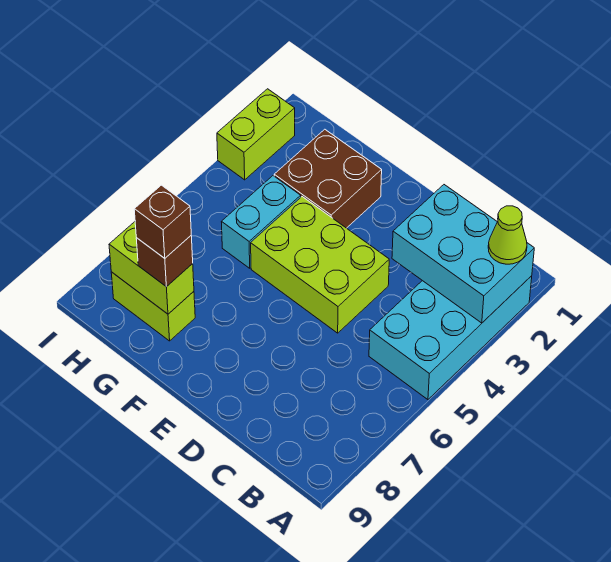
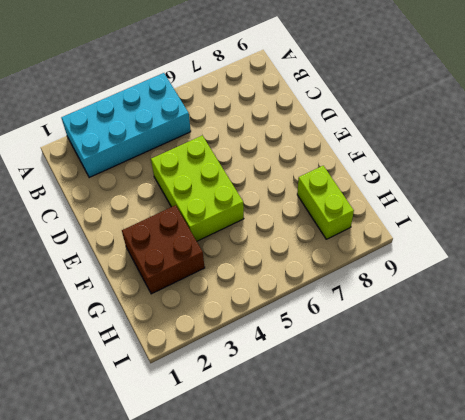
none -> cyan brick G4:G5 level 1
none -> lime brick I2:I3 level 1

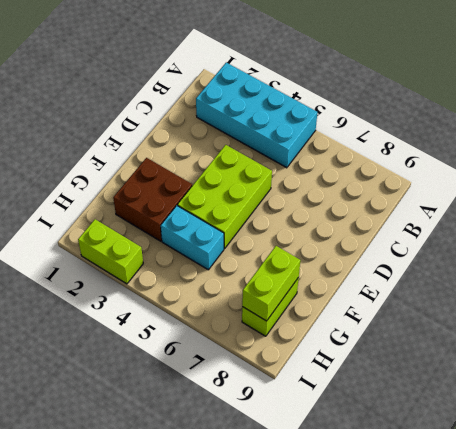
none -> cyan brick A2:C3 level 2
none -> lime cone A2 level 3

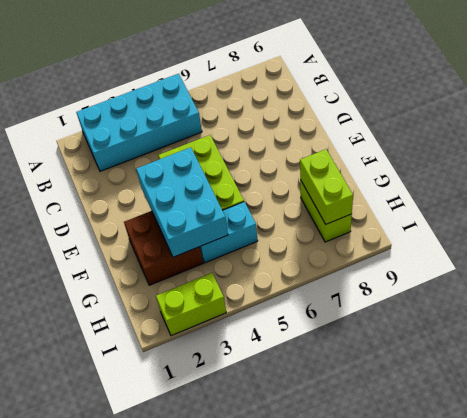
cyan brick E3:G4 level 2 -> cyan brick A2:C3 level 2
none -> lime cone A2 level 3
none -> brown brick G8 level 3

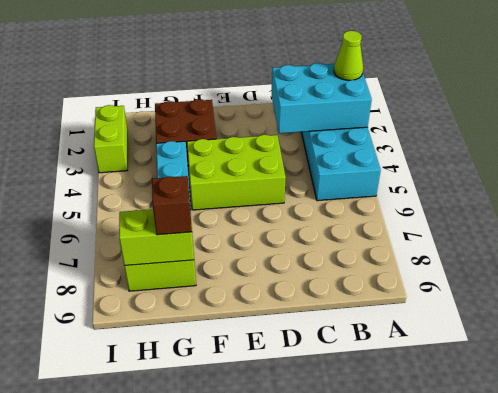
none -> brown brick G8 level 4

